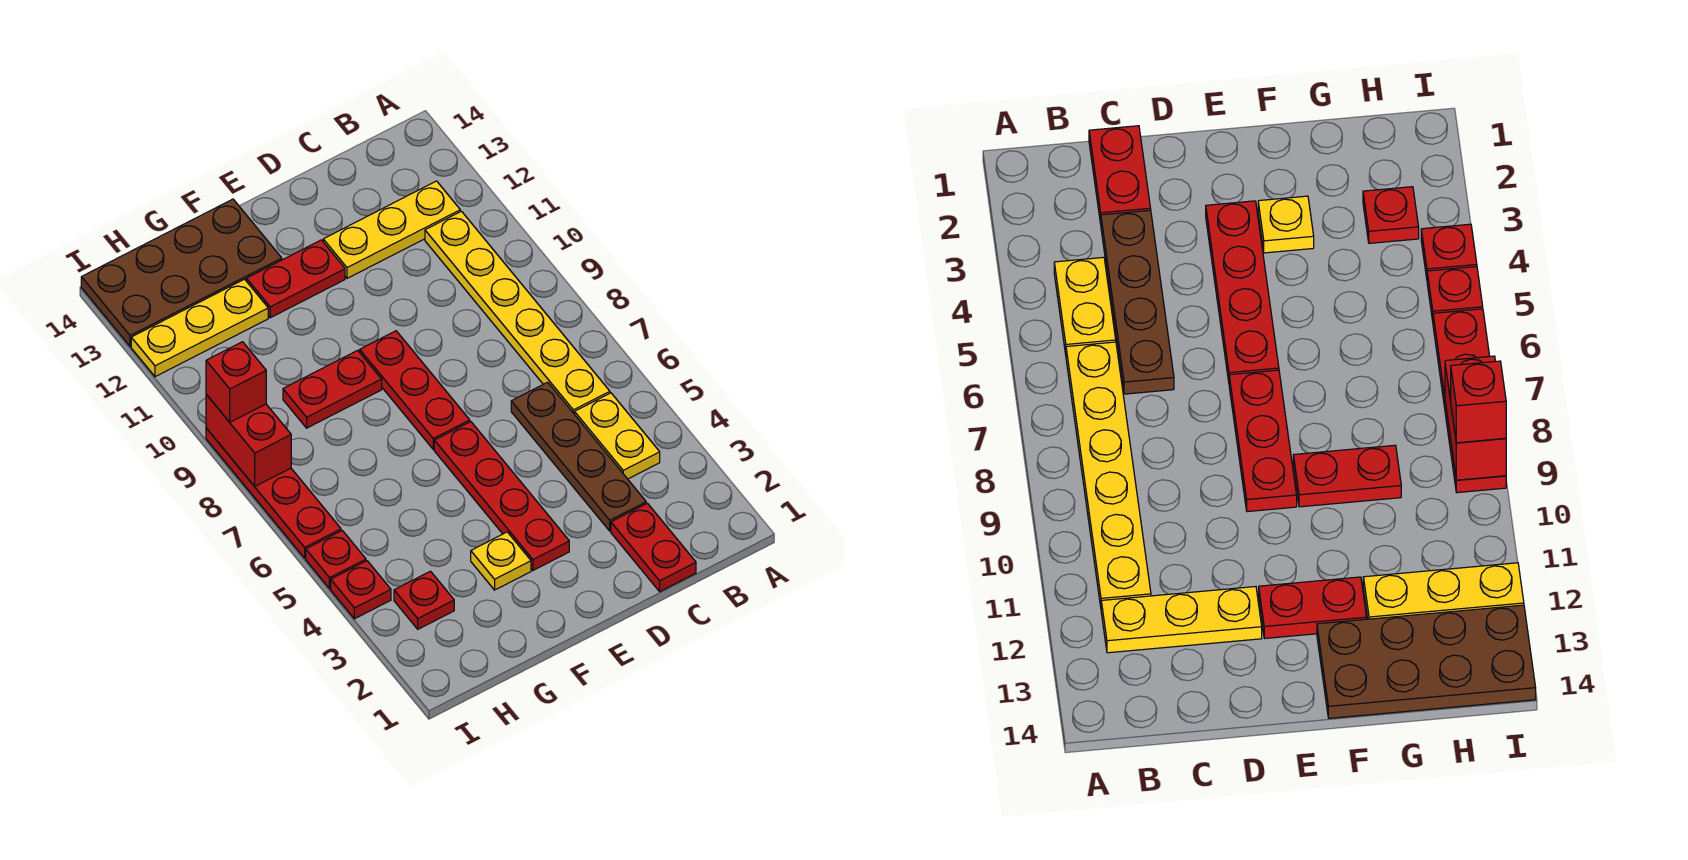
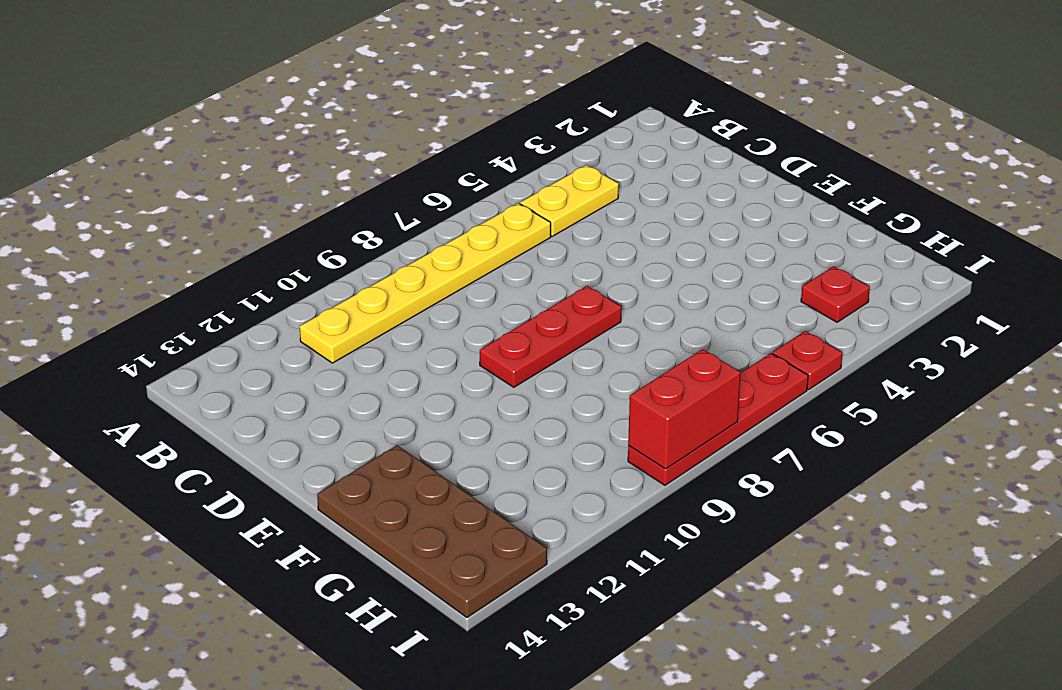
none -> yellow plate B12:D12 level 1
none -> red plate C1:C2 level 1
none -> brown plate C3:C6 level 1

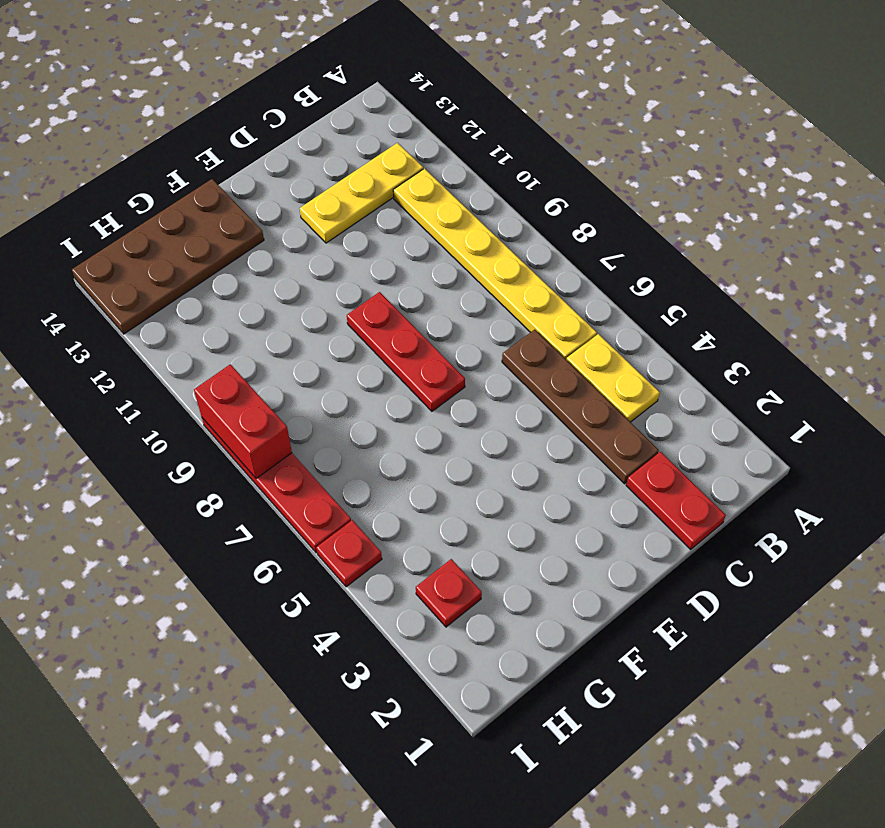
none -> red plate E3:E6 level 1
none -> red plate E12:F12 level 1
none -> yellow plate F3 level 1

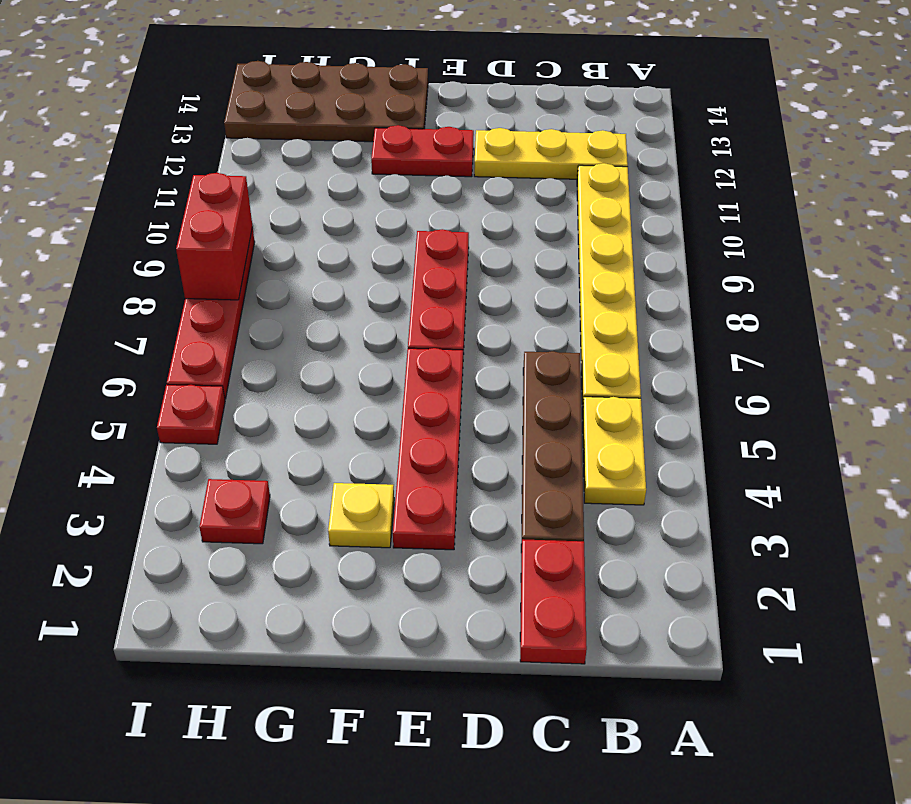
none -> red plate F9:G9 level 1
none -> yellow plate G12:I12 level 1
none -> red plate I4 level 1

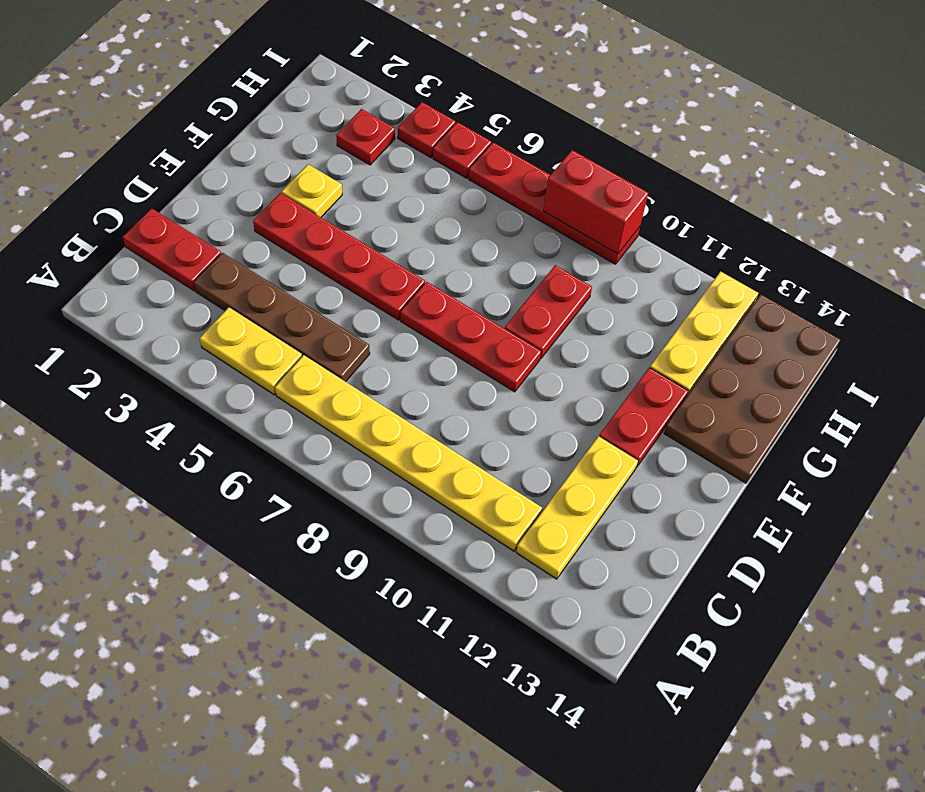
none -> red brick I9 level 3

